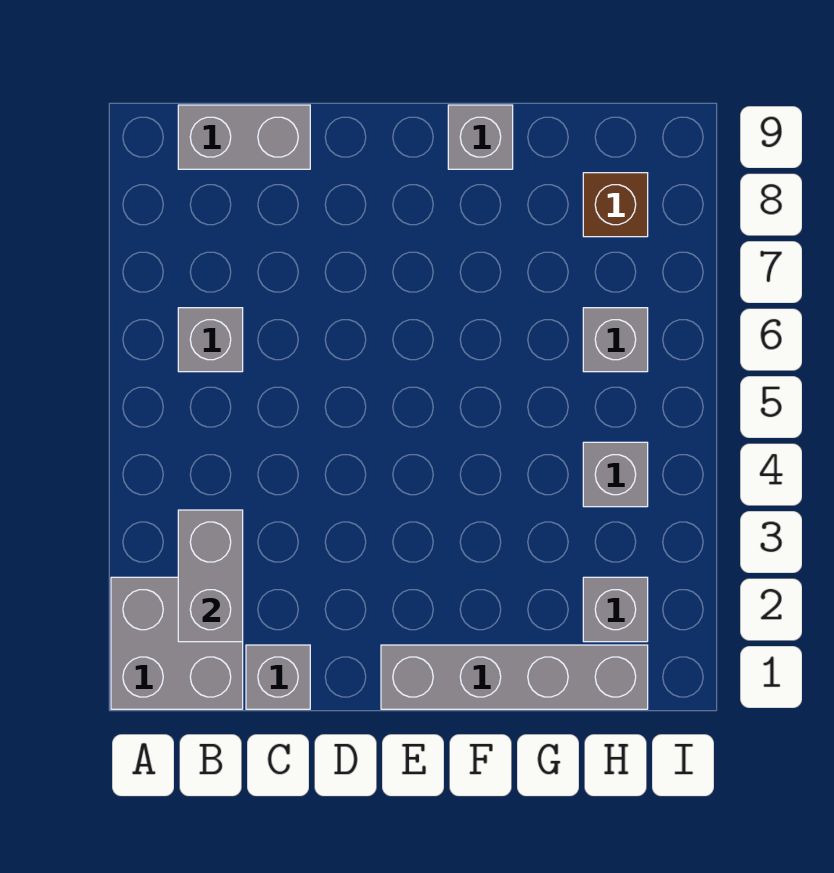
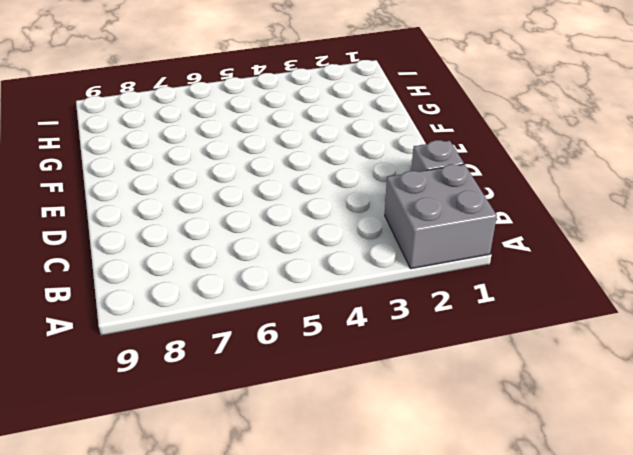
none -> grey brick B6 level 1
none -> grey brick B9:C9 level 1

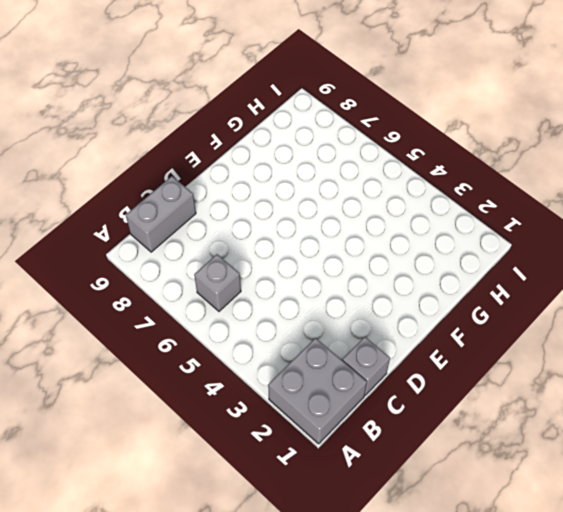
none -> grey brick E1:H1 level 1
none -> grey brick F9 level 1

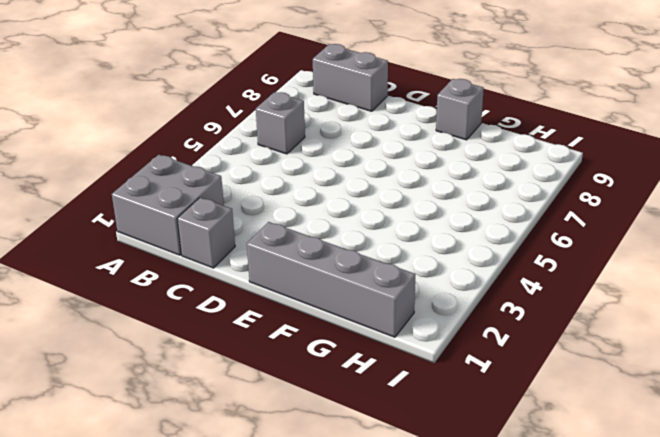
none -> grey brick H2 level 1
none -> grey brick H4 level 1

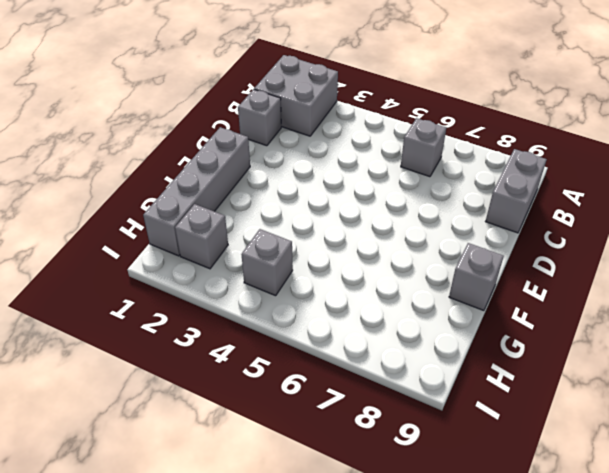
none -> grey brick H6 level 1
none -> brown brick H8 level 1

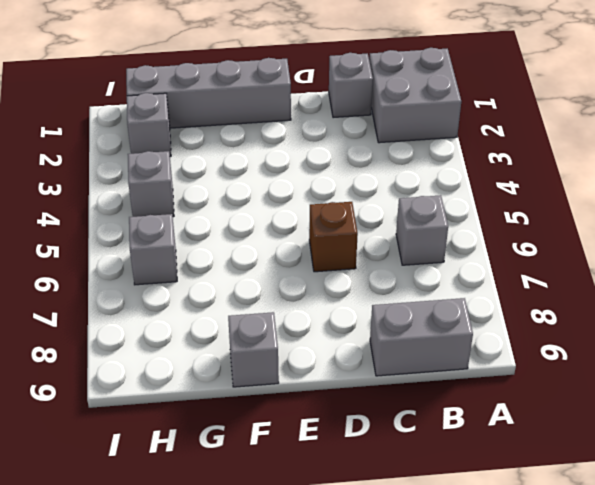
brown brick D6 level 1 -> brown brick H8 level 1
none -> grey brick B2:B3 level 2

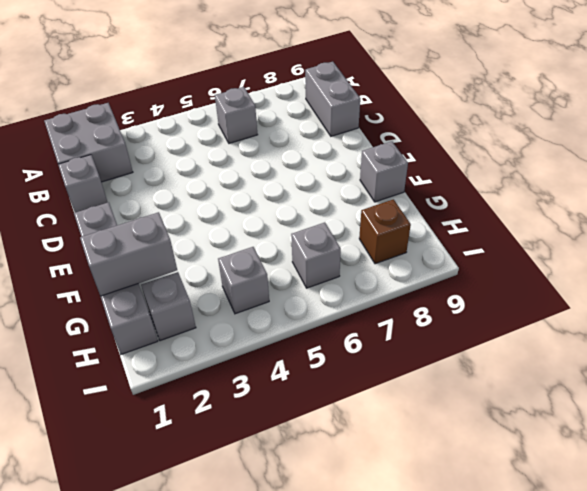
grey brick G1:G2 level 2 -> grey brick B2:B3 level 2

